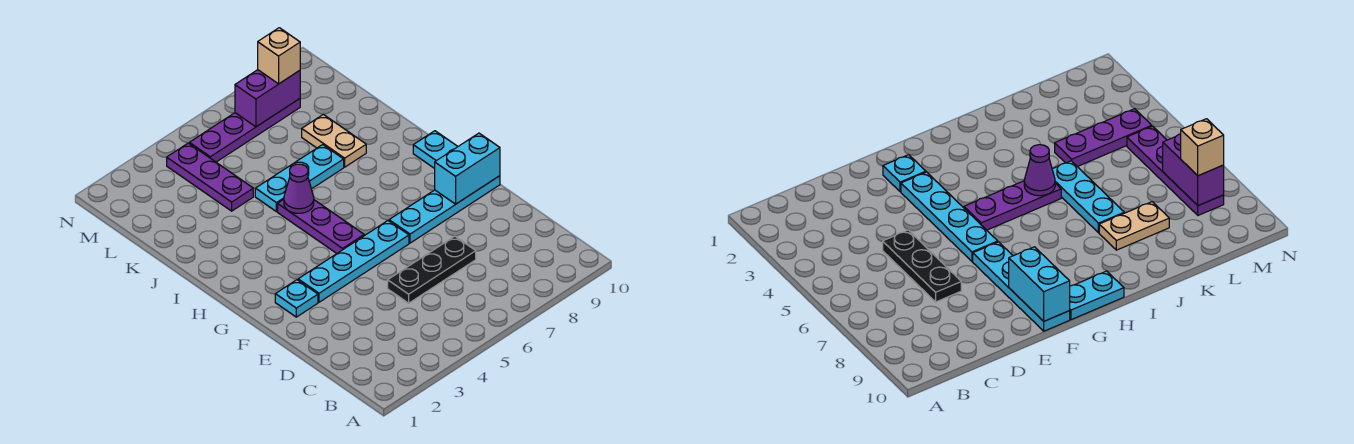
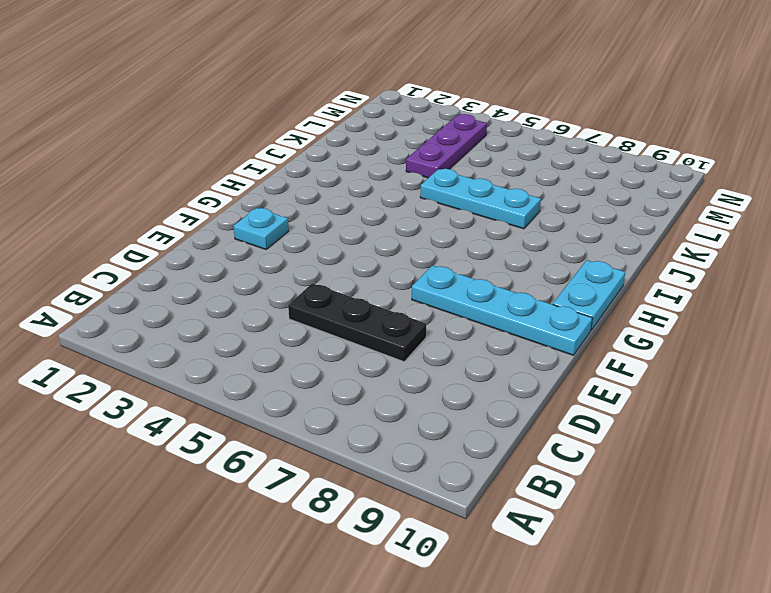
none -> cyan plate F3:F6 level 1
none -> purple plate G5:I5 level 1
none -> tan plate J8:K8 level 1

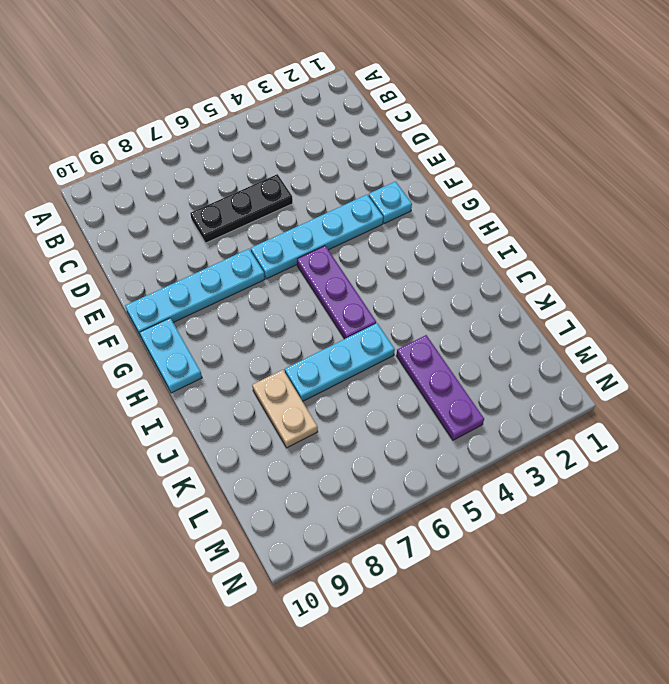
none -> purple plate M5:M8 level 1
none -> cyan brick F9:F10 level 2
none -> purple cone I5 level 2

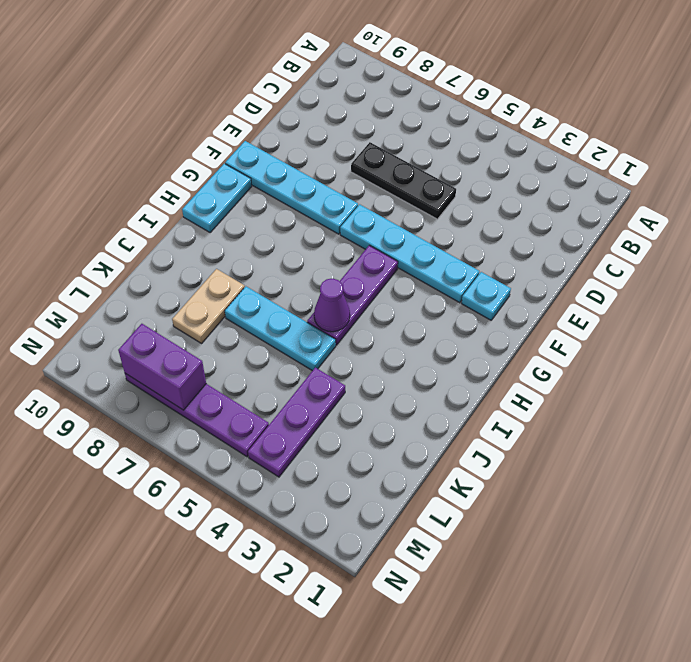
none -> cyan brick F9:F10 level 2
none -> tan brick M8 level 3

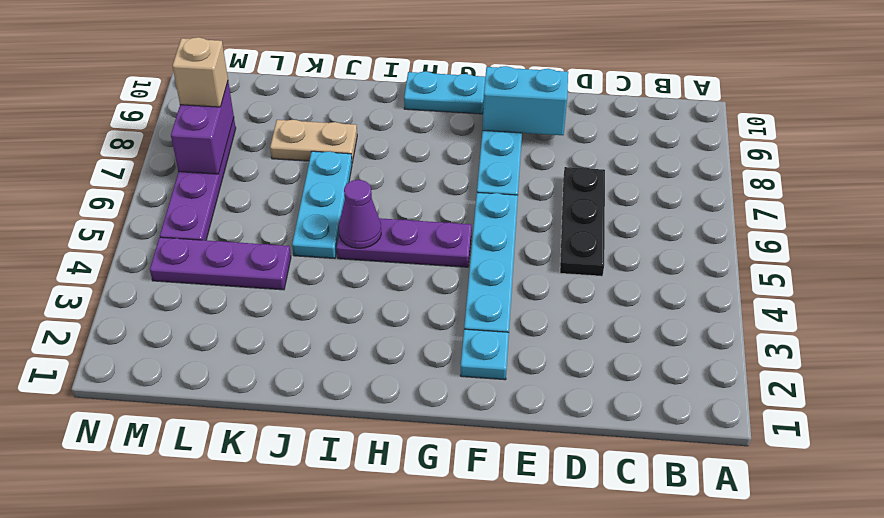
cyan brick E9:F9 level 2 -> cyan brick F9:F10 level 2

